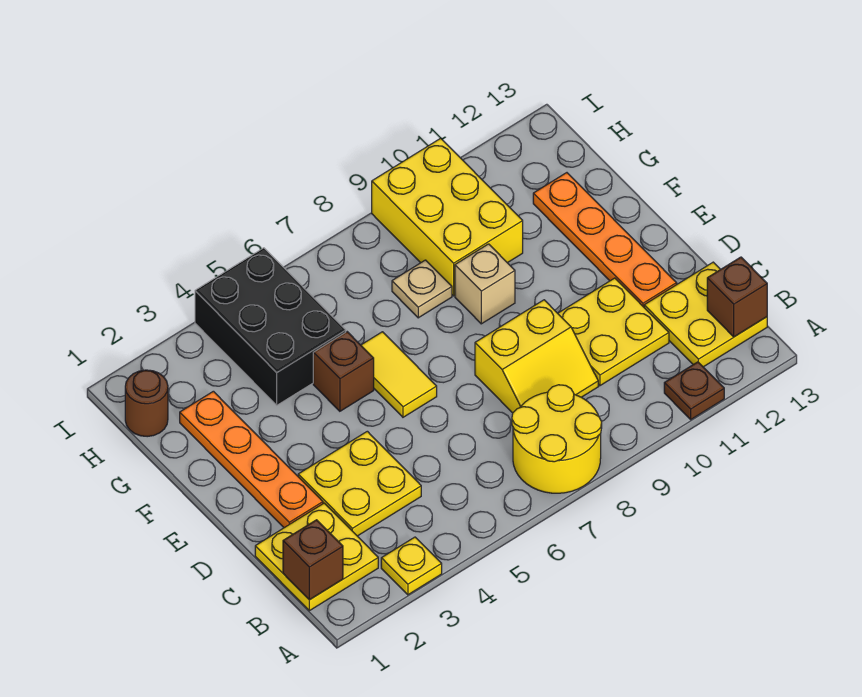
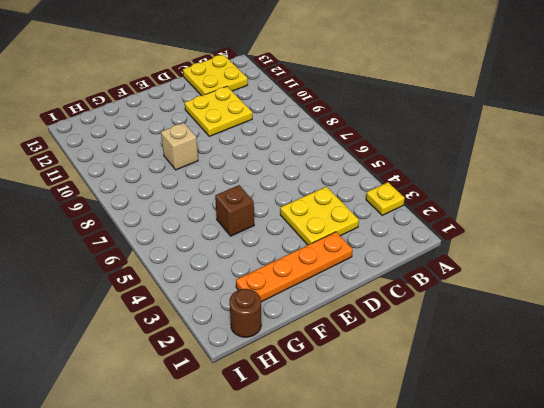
none -> yellow round brick A7:B8 level 1
none -> brown plate A11 level 1
none -> yellow plate B1:C2 level 1

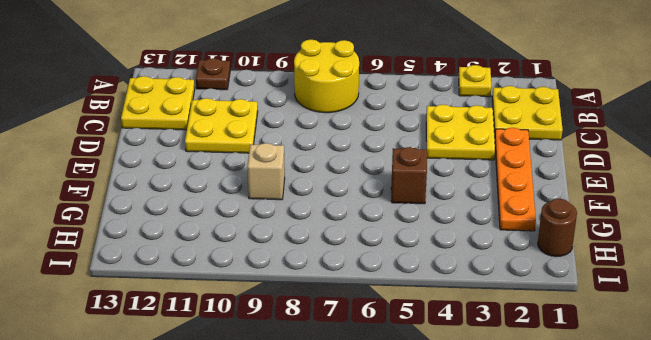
none -> yellow slope C8:D9 level 1 top D
none -> orange plate D12:G12 level 1
none -> yellow tile E6:F6 level 1

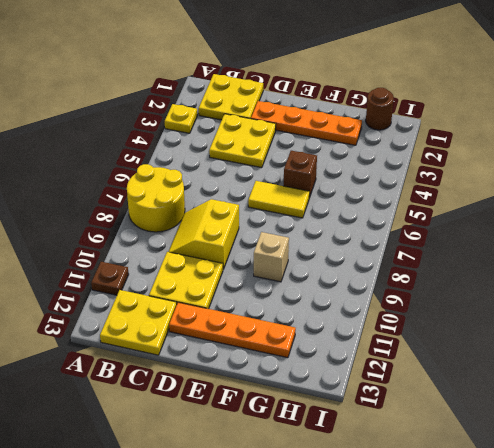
none -> black brick G4:I5 level 1
none -> tan plate G8 level 1
none -> yellow brick G9:I10 level 1

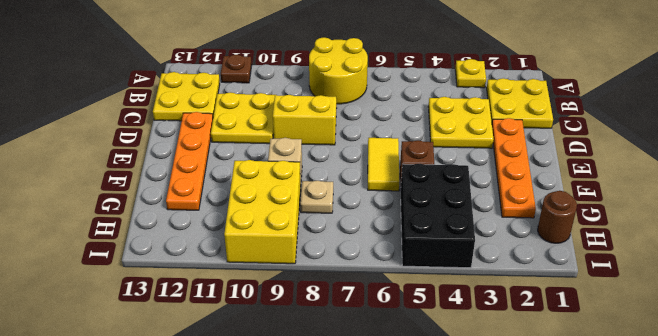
none -> brown brick B1 level 2
none -> brown brick B13 level 2

